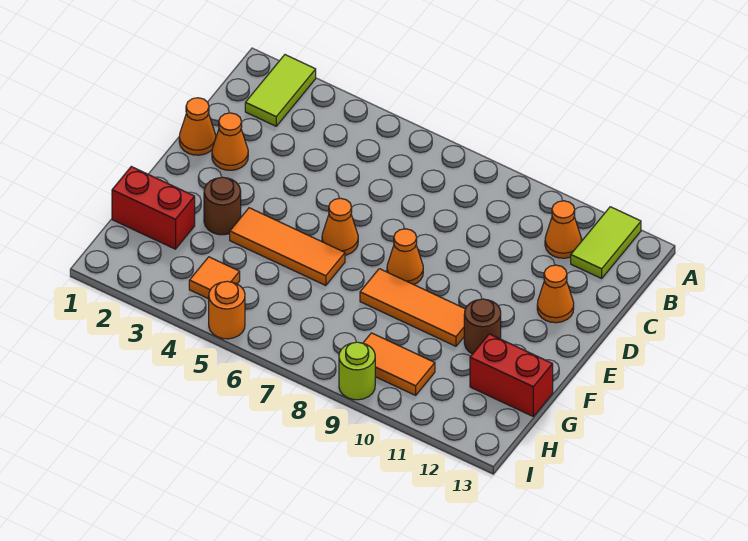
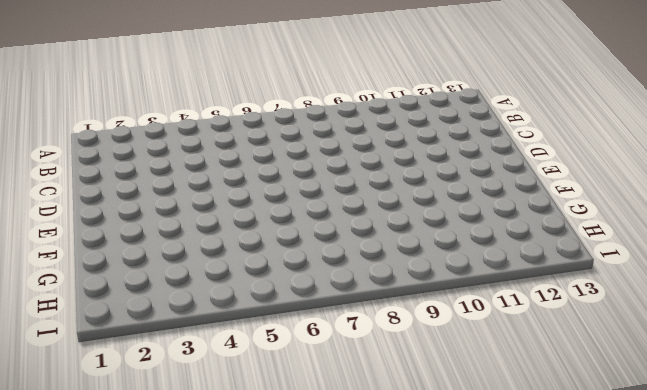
none -> lime tile A2:B2 level 1
none -> lime tile A12:B12 level 1
none -> orange cone B11 level 1

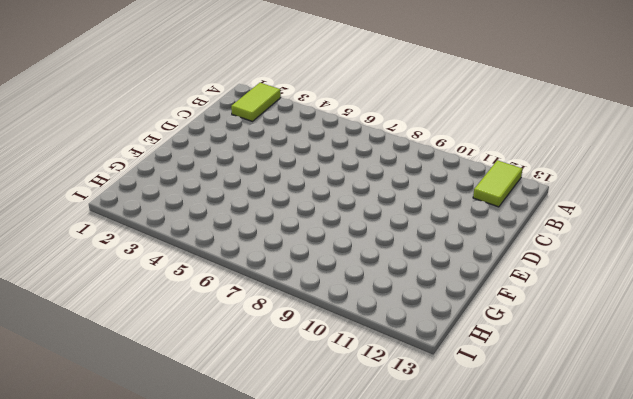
none -> orange cone B11 level 1
none -> orange cone D1 level 1
none -> orange cone D2 level 1

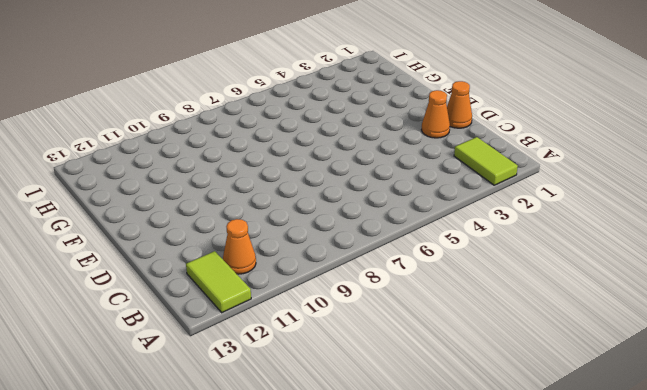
none -> orange cone D12 level 1
none -> orange cone E6 level 1
none -> orange cone E8 level 1

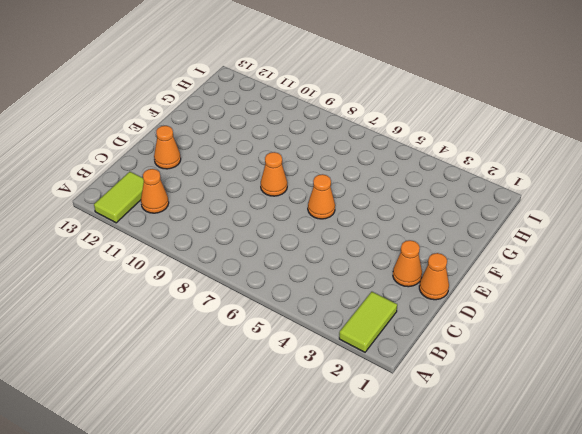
none -> brown round brick F3 level 1
none -> orange tile F4:F6 level 1
none -> orange tile F8:F10 level 1

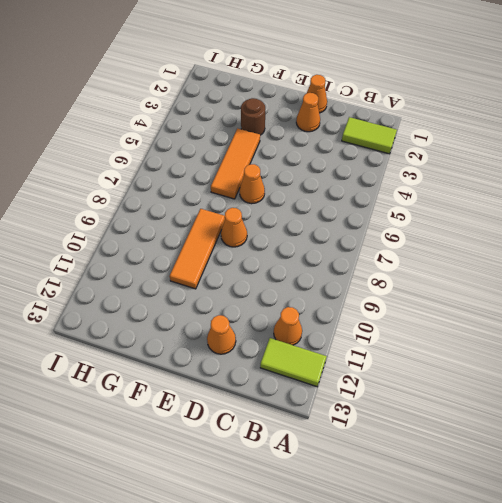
none -> brown round brick F11 level 1
none -> red brick G1:G2 level 1
none -> red brick G12:G13 level 1

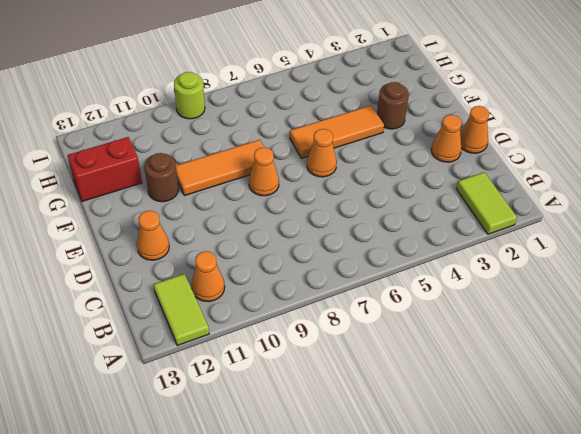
none -> red brick G1:G2 level 1
none -> orange tile H4 level 1
none -> orange tile H9:H10 level 1

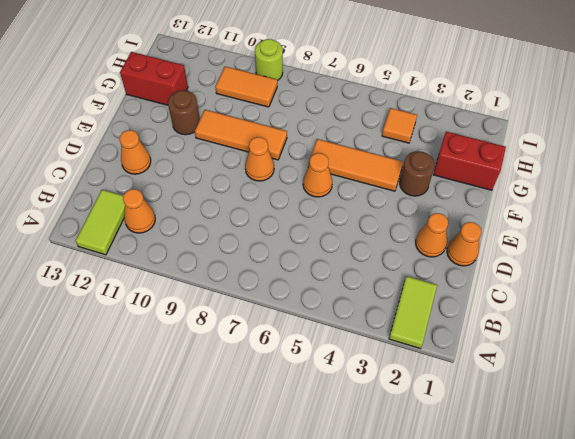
none -> orange round brick I5 level 1

